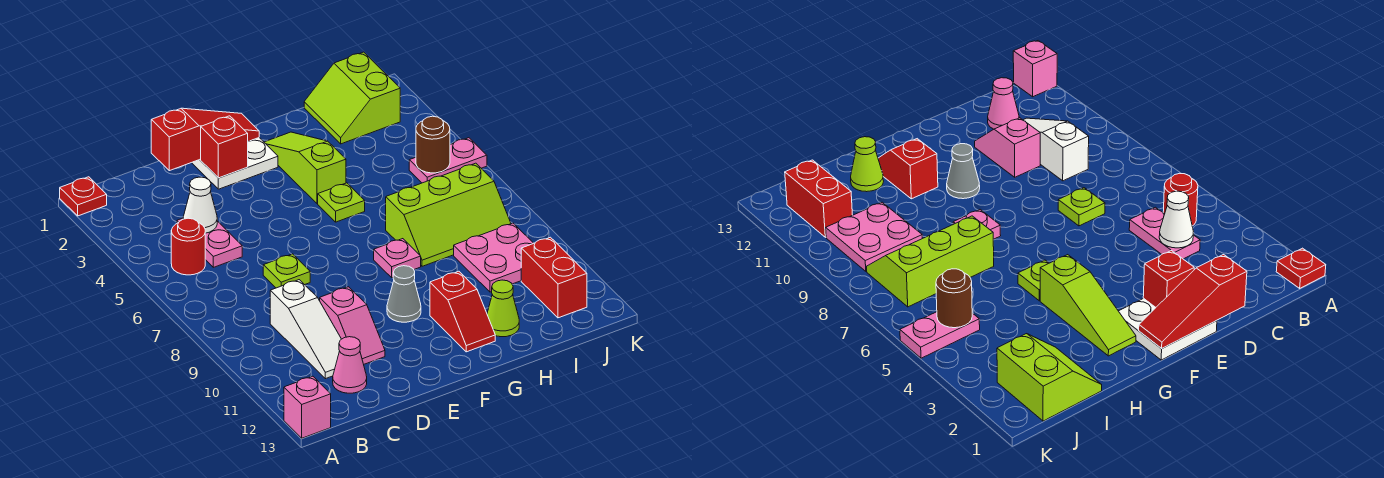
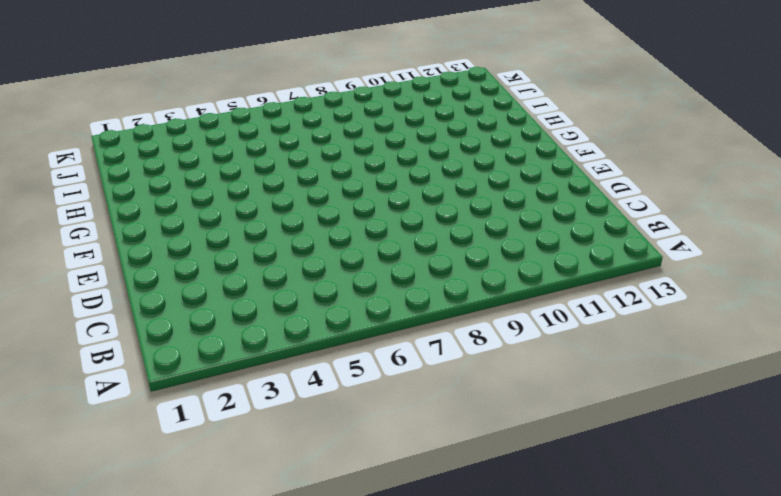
none -> red plate A1 level 1
none -> pink brick A13 level 1
none -> red round brick B5 level 1

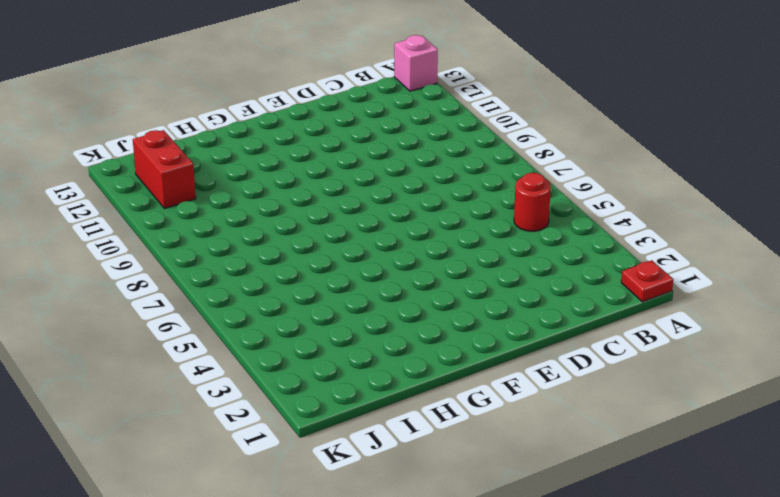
none -> pink plate C4:C5 level 1
none -> white slope C9:C11 level 1 top 9
none -> pink cone C12 level 1

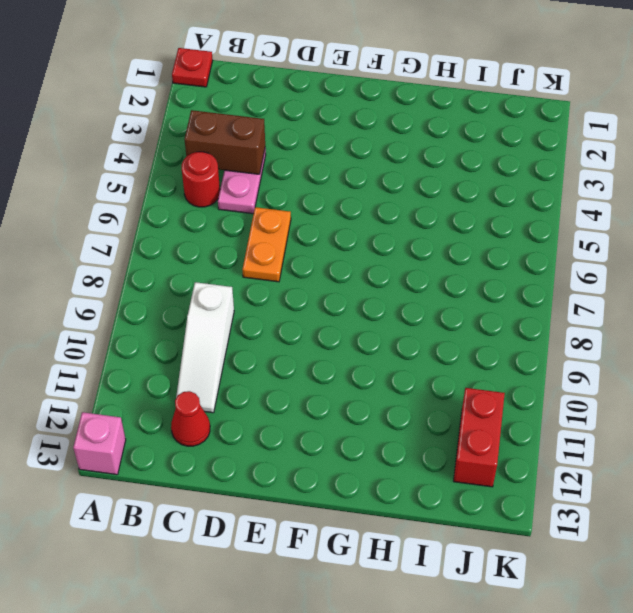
brown brick B4:C4 level 2 -> white cone C4 level 2
red cone C12 level 1 -> pink cone C12 level 1
orange plate D6:D7 level 1 -> lime plate D7 level 1
none -> pink slope D10:D11 level 1 top 10
none -> white plate E1:F2 level 1
none -> grey cone F10 level 1

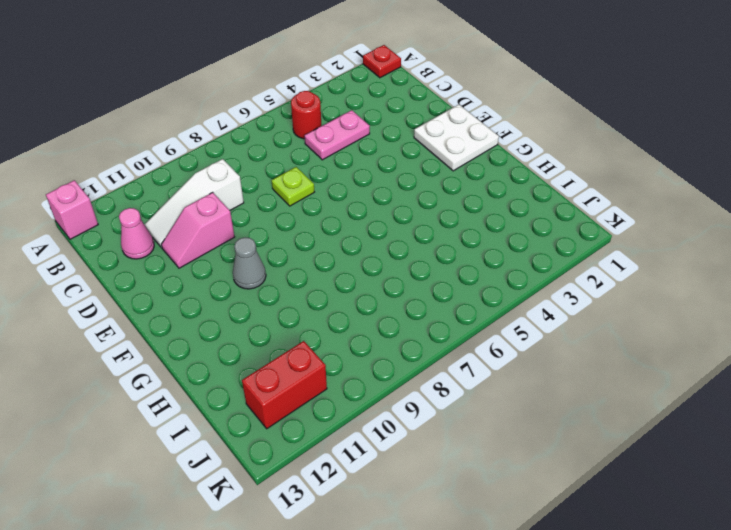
none -> lime slope G2:G4 level 1 top 4
none -> lime plate G5 level 1
none -> pink plate G8 level 1

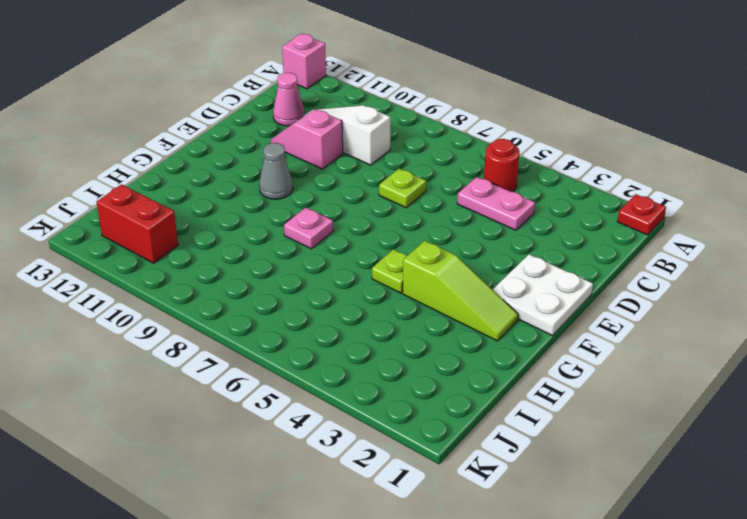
none -> red slope G11:G12 level 1 top 11
none -> lime slope H7:J8 level 1 top 7
none -> lime cone H12 level 1

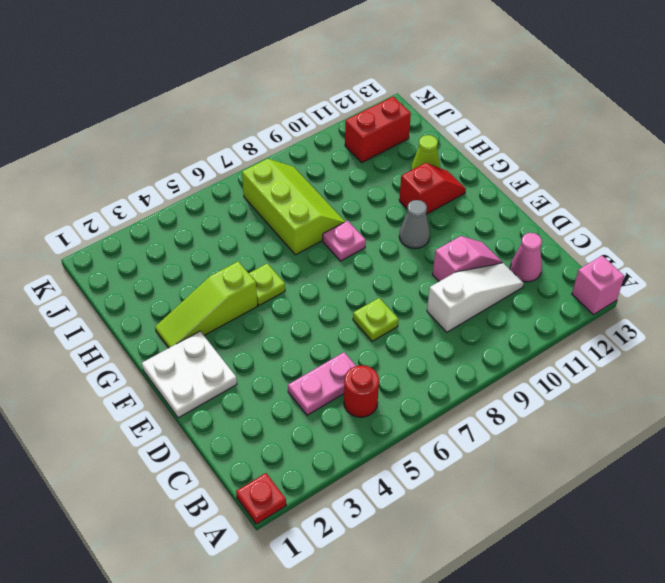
none -> lime slope I1:J2 level 1 top J
none -> pink plate I9:J10 level 1
none -> pink plate J5:K5 level 1

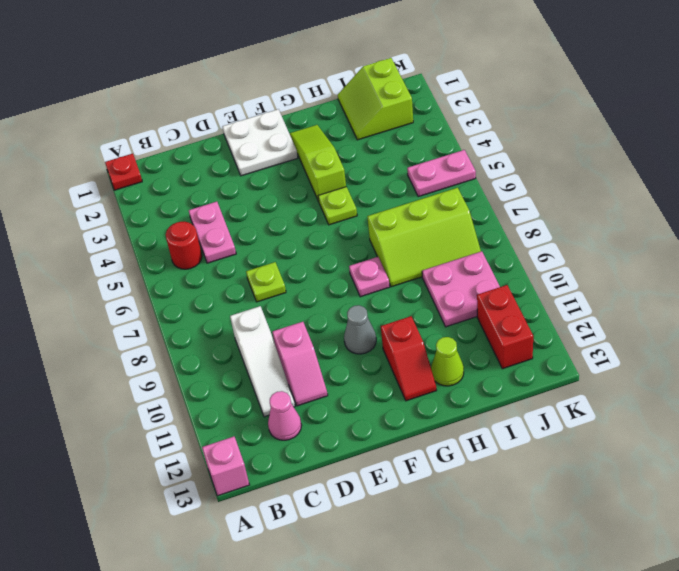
none -> white cone C4 level 2
none -> red slope D1:F1 level 2 top D
none -> red brick E2 level 2

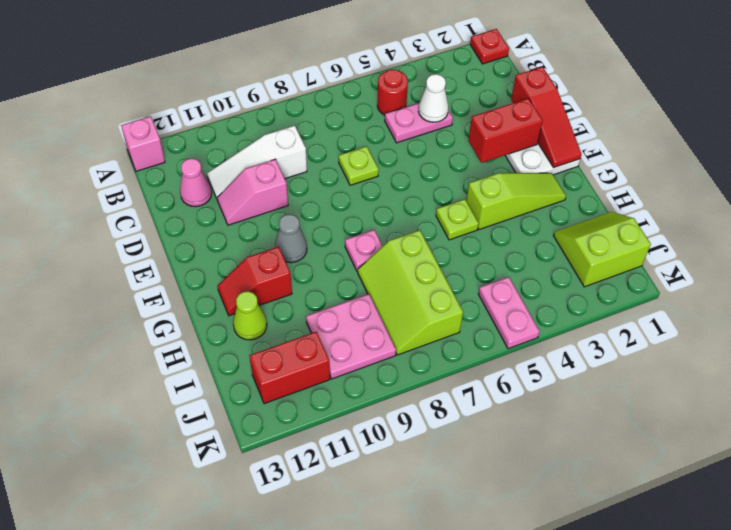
red brick E2:E3 level 2 -> red brick E2 level 2
none -> brown round brick J5 level 2

